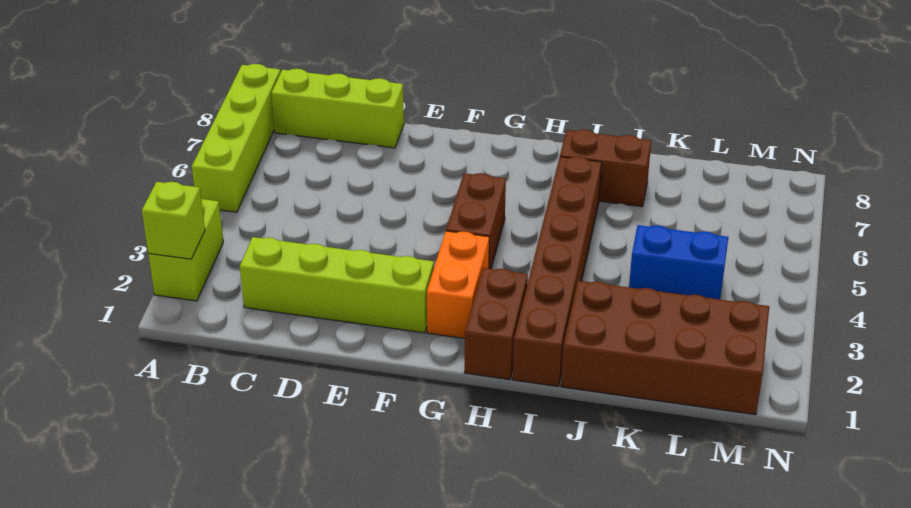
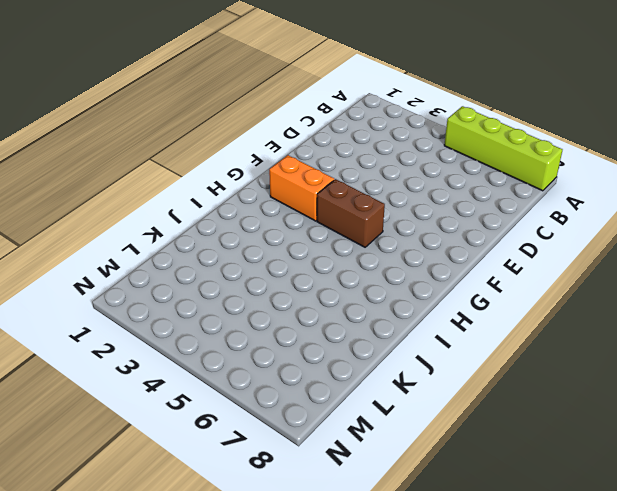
none -> lime brick A2:A3 level 1
none -> lime brick B8:D8 level 1
none -> lime brick C2:F2 level 1

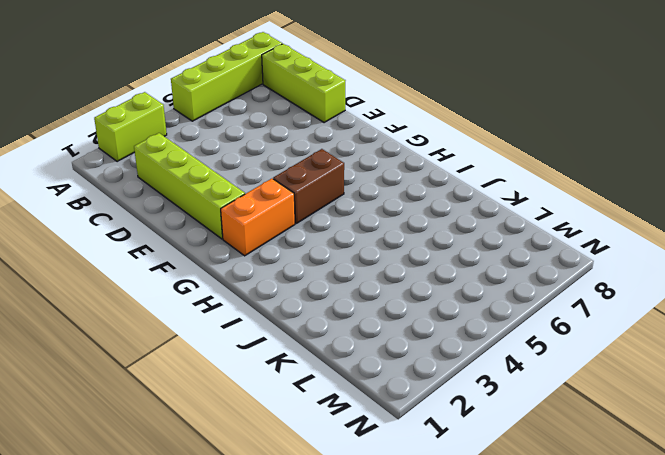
none -> brown brick H1:H2 level 1
none -> brown brick I1:I6 level 1
none -> brown brick I7:J7 level 1

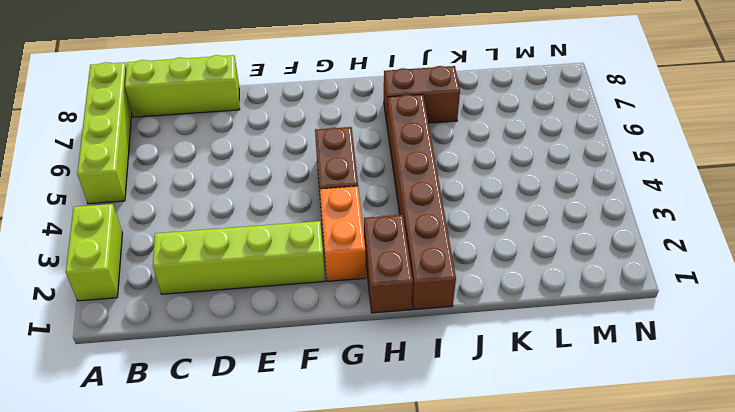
none -> brown brick J1:M2 level 1
none -> blue brick K4:L4 level 1
none -> lime brick A2 level 2

